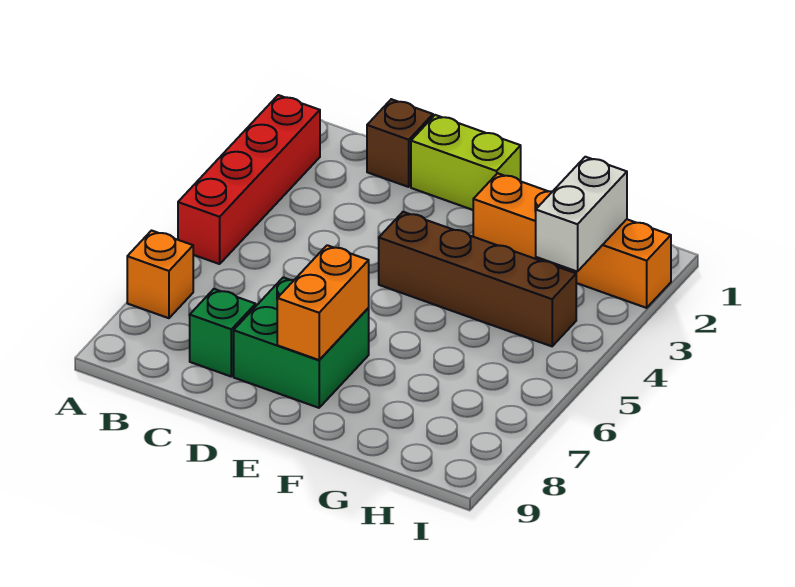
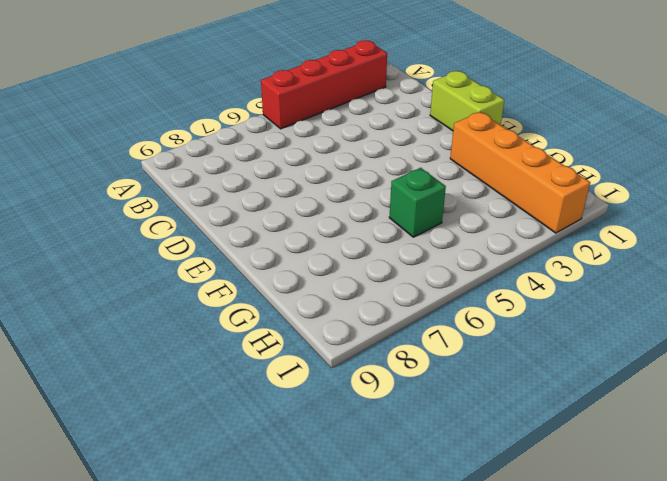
green brick G5 level 1 -> green brick C8 level 1
none -> orange brick A7 level 1
none -> brown brick C1 level 1

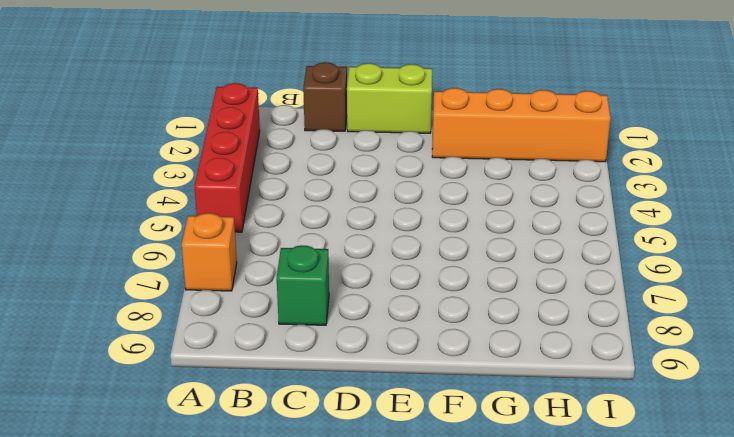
none -> green brick D7:E8 level 1
none -> brown brick E4:H4 level 1

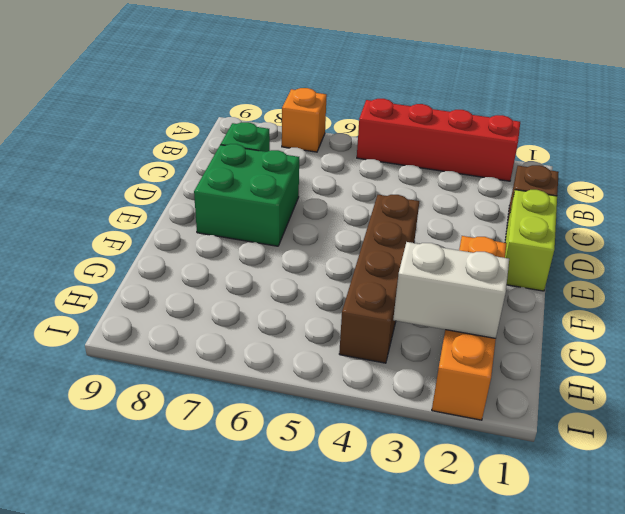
none -> orange brick E7:E8 level 2

